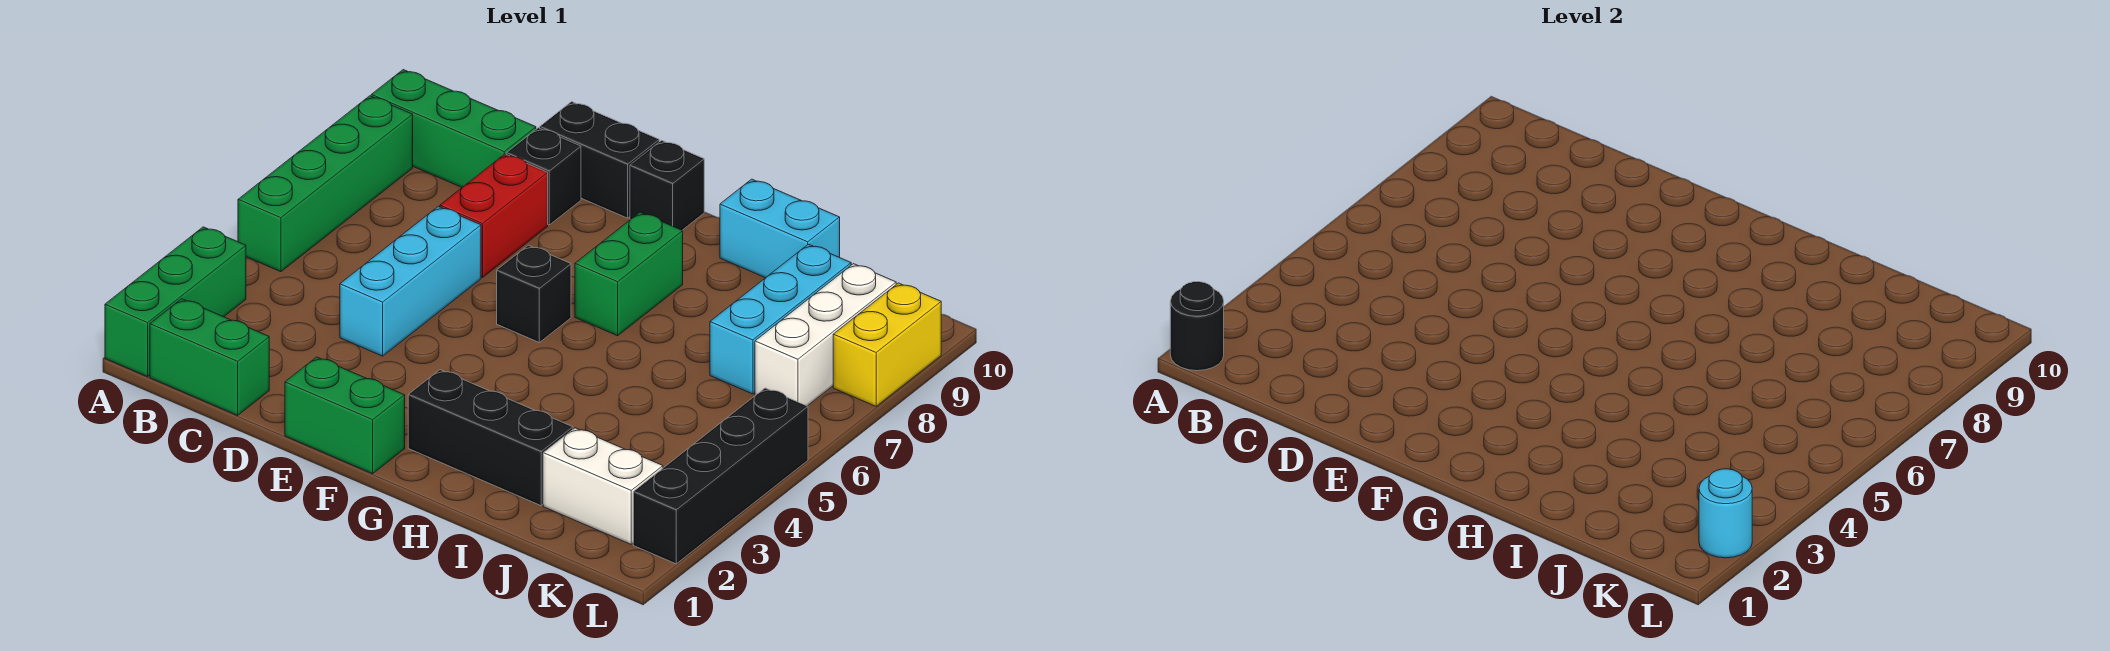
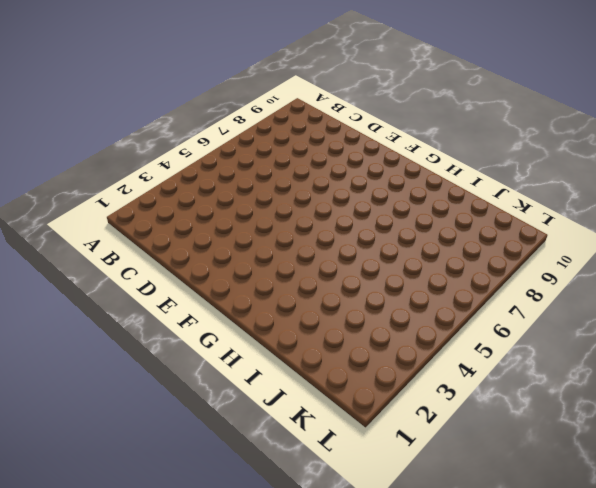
none -> green brick A1:A3 level 1
none -> green brick A5:A8 level 1
none -> green brick A9:C9 level 1

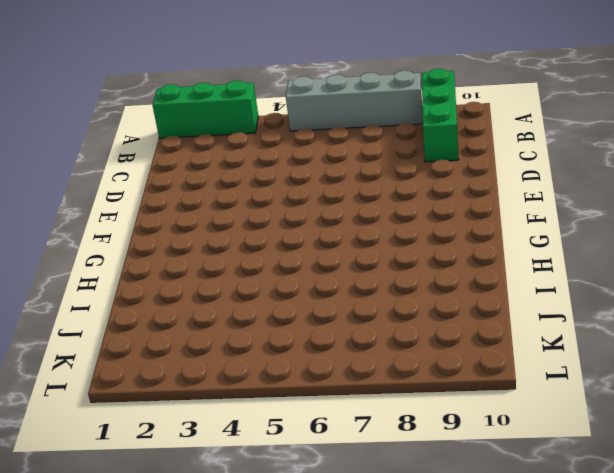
grey brick A5:A8 level 1 -> green brick A5:A8 level 1
none -> green brick B1:C1 level 1
none -> cyan brick D4:D6 level 1
none -> red brick D7:D8 level 1

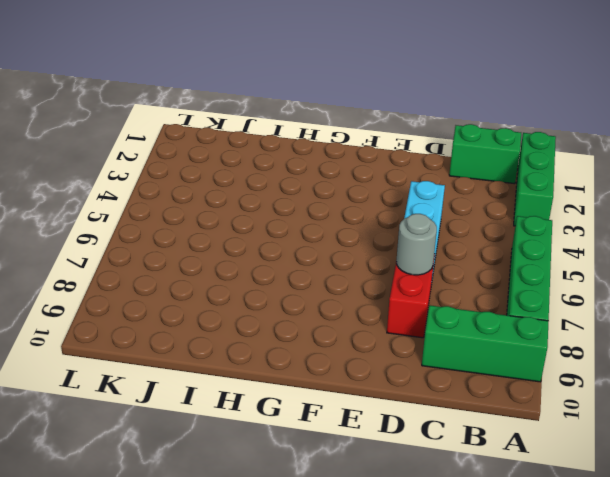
grey round brick D7 level 2 -> none
none -> black brick D9 level 1
none -> black brick D10:E10 level 1
none -> green brick E1:F1 level 1

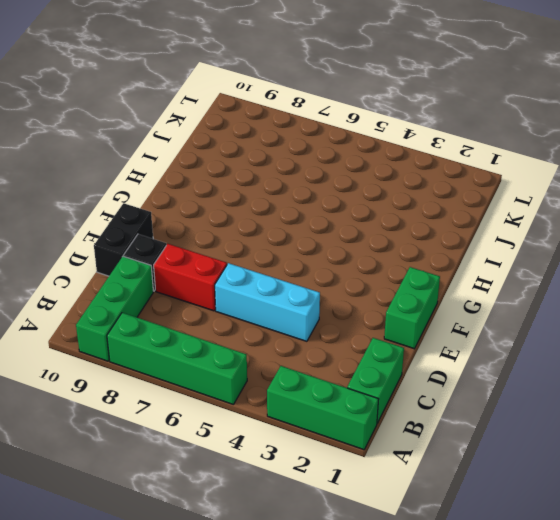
none -> black brick F6 level 1
none -> black brick F10 level 1
none -> black brick G2:I2 level 1

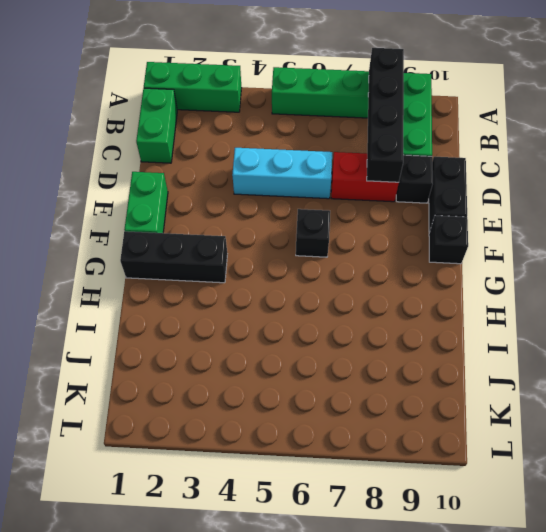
black brick A8:D8 level 2 -> black brick L2:L5 level 1
black brick G1:G3 level 1 -> black brick G2:I2 level 1
none -> green brick G7:G8 level 1
none -> cyan brick H10:I10 level 1
none -> white brick J2:K2 level 1

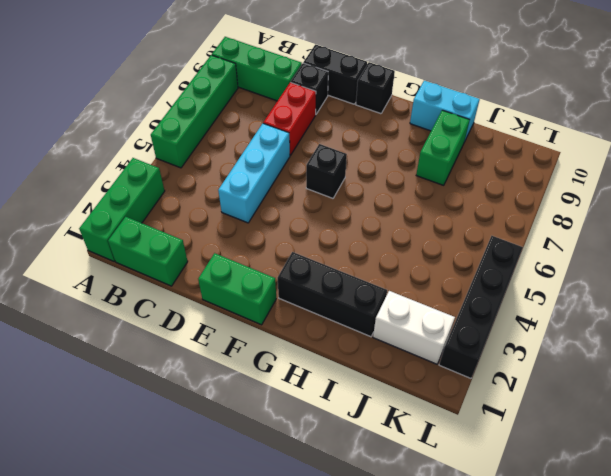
green brick I8:I9 level 1 -> green brick G7:G8 level 1
none -> cyan brick J7:J9 level 1
none -> white brick K7:K9 level 1
none -> yellow brick L8:L9 level 1

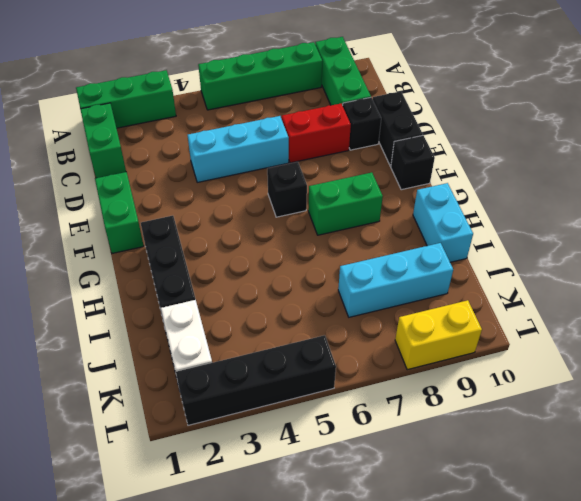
none -> white brick K7:K9 level 1
none -> black round brick A1 level 2
none -> cyan round brick L2 level 2

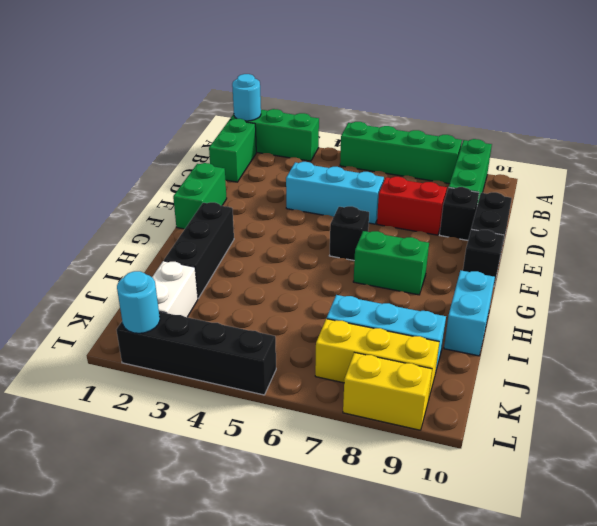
cyan round brick A1 level 2 -> black round brick A1 level 2
yellow brick K7:K9 level 1 -> white brick K7:K9 level 1

